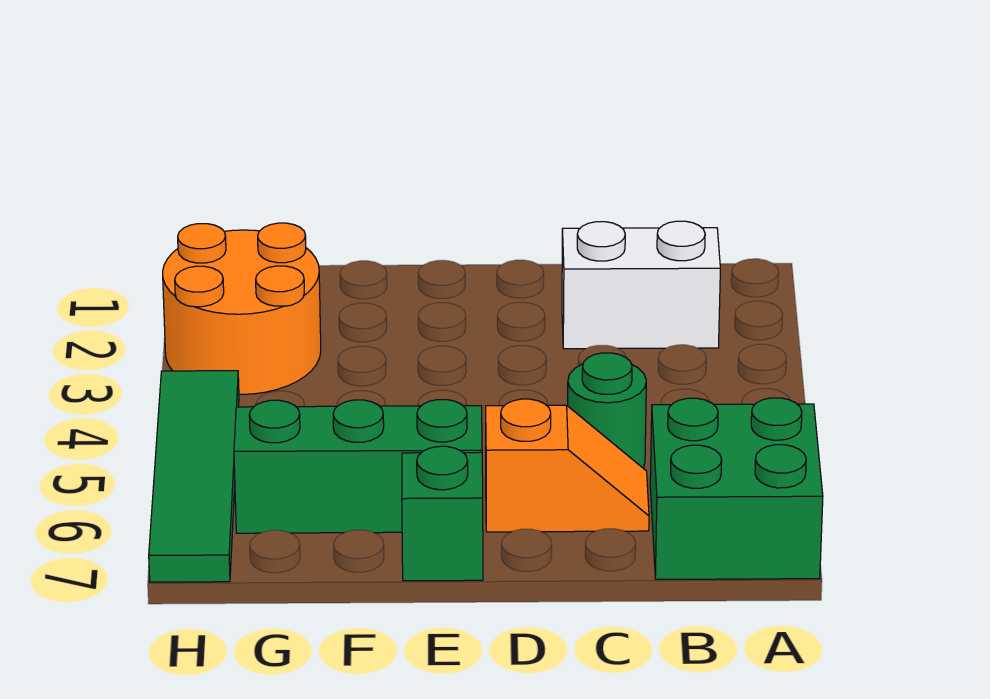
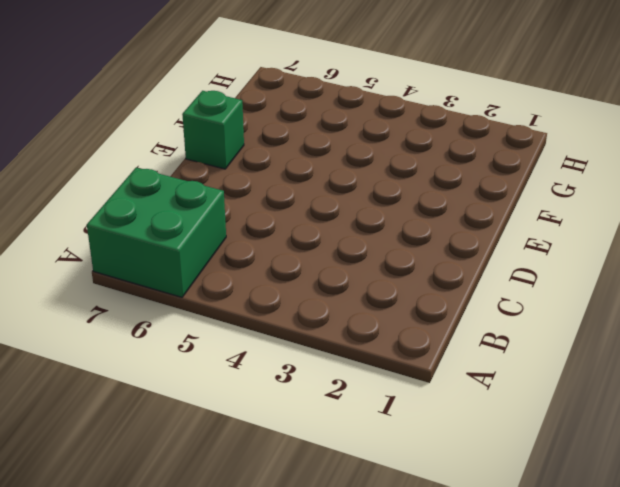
none -> white brick B2:C2 level 1
none -> green round brick C5 level 1

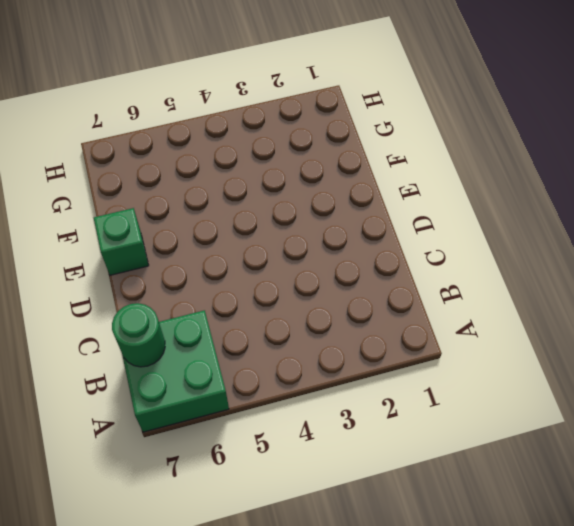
green round brick B7 level 2 -> green round brick C5 level 1
none -> white brick B2:C2 level 1
none -> orange slope C6:D6 level 1 top D

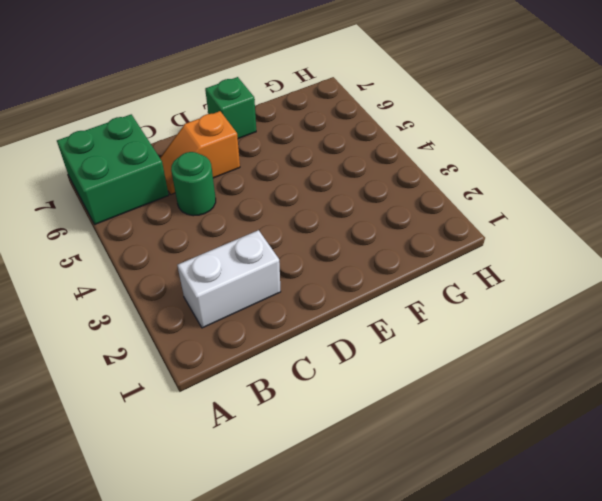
none -> green brick E6:G6 level 1
none -> orange round brick G2:H3 level 1

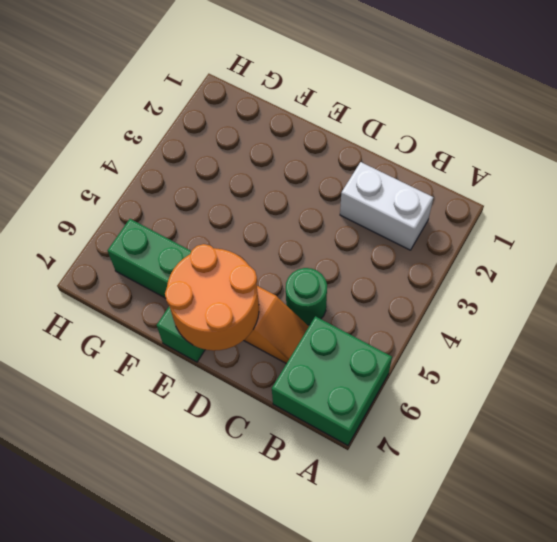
orange round brick D6:E7 level 2 -> orange round brick G2:H3 level 1
none -> green tile H4:H7 level 1

